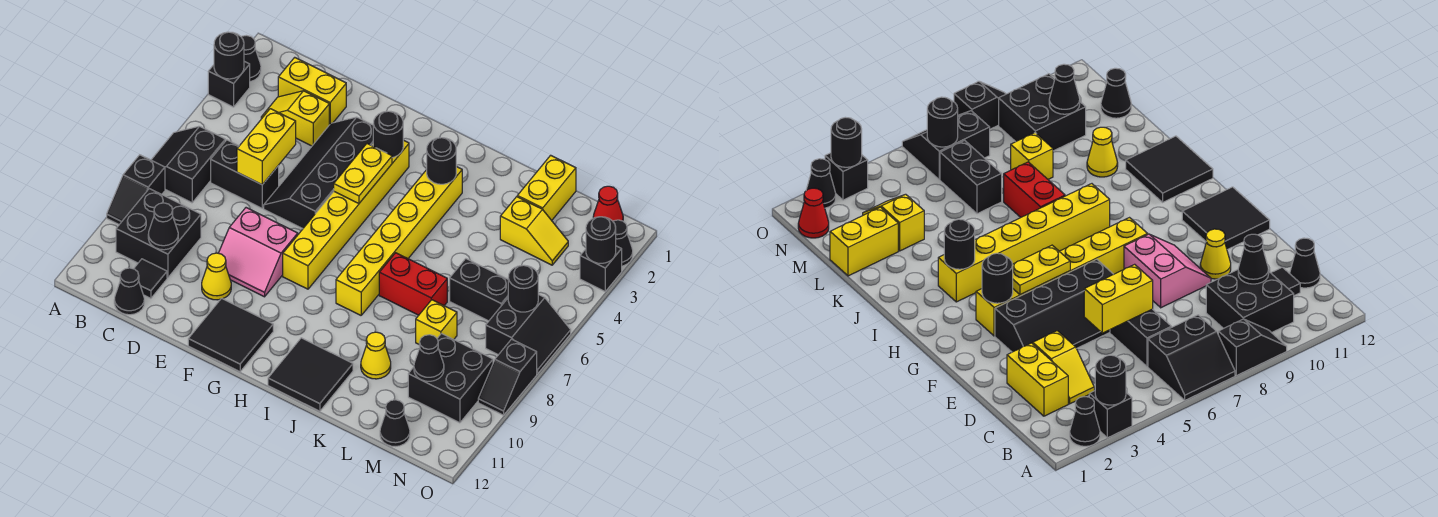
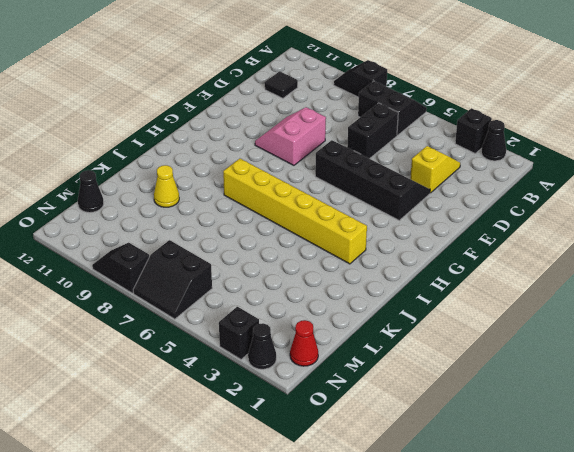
none -> black brick B9:C10 level 1
none -> yellow brick C2:D2 level 1
none -> black cone C12 level 1
none -> yellow cone E10 level 1

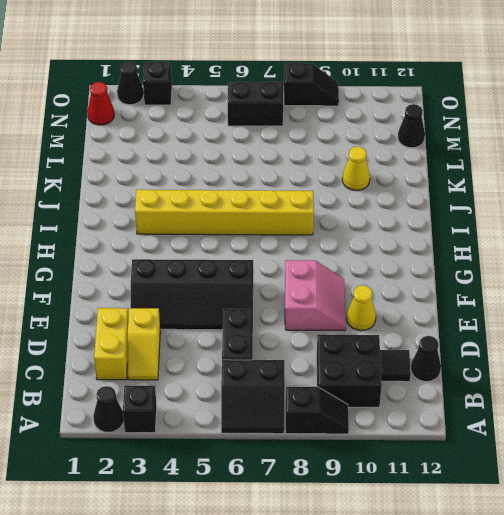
none -> black tile F11:G12 level 1
none -> yellow brick G3:G8 level 1
none -> black tile I11:J12 level 1
none -> red brick J7:K7 level 1

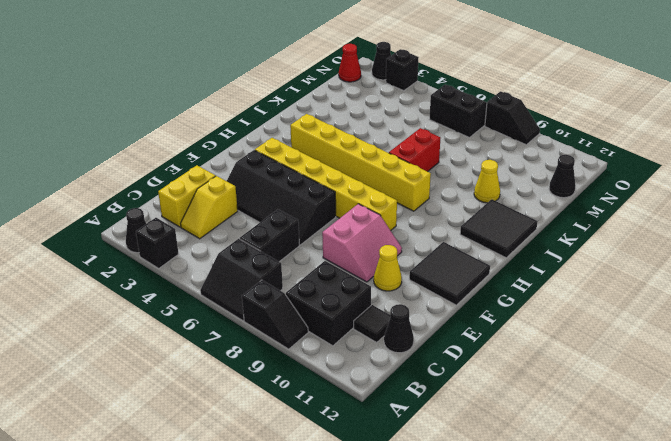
none -> yellow brick L1:L2 level 1
none -> yellow slope L3:M3 level 1 top L
none -> black brick L6:M6 level 1
none -> yellow brick L8 level 1

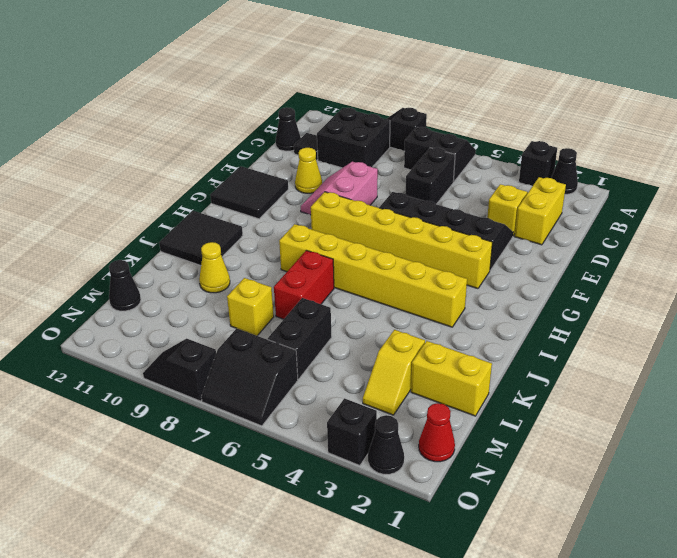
none -> black brick M9:N10 level 1
none -> black round brick A3 level 2
none -> black cone C10 level 2
none -> yellow brick D5:D6 level 2

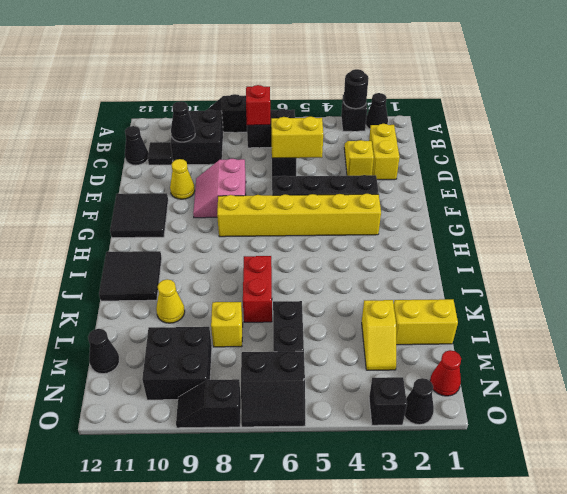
red brick B7 level 2 -> none
none -> yellow brick I3:I8 level 1
none -> black round brick G3 level 2
none -> yellow plate G4:G5 level 2
none -> black round brick I3 level 2

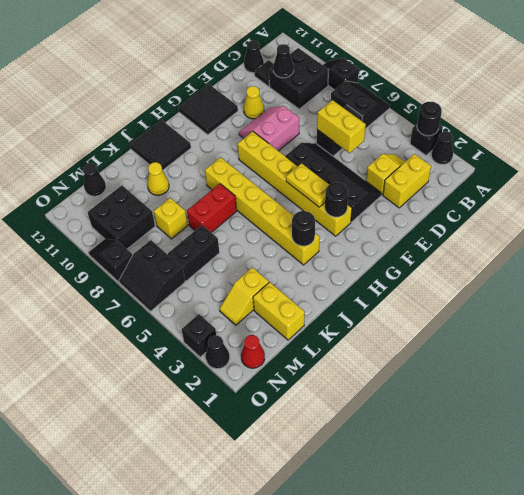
none -> black cone M10 level 2
none -> black round brick N6 level 2
none -> black round brick O3 level 2

